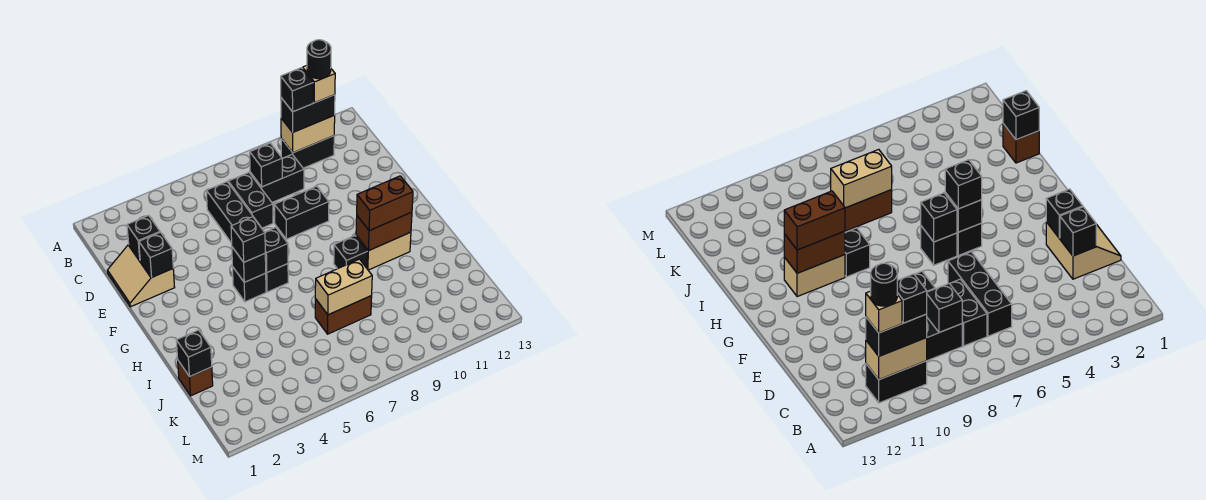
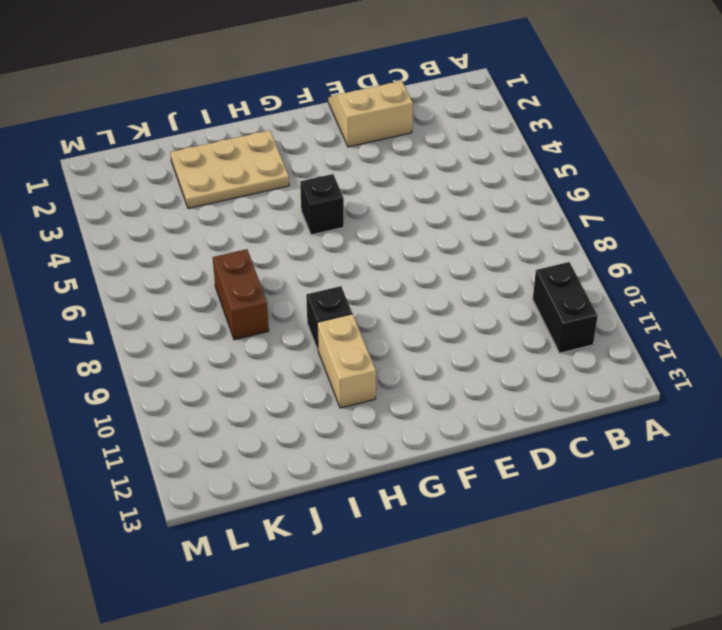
tan plate H2:J3 level 1 -> none
none -> black brick C6:E6 level 1
none -> black brick C7:D7 level 1
none -> black brick C8:C9 level 1

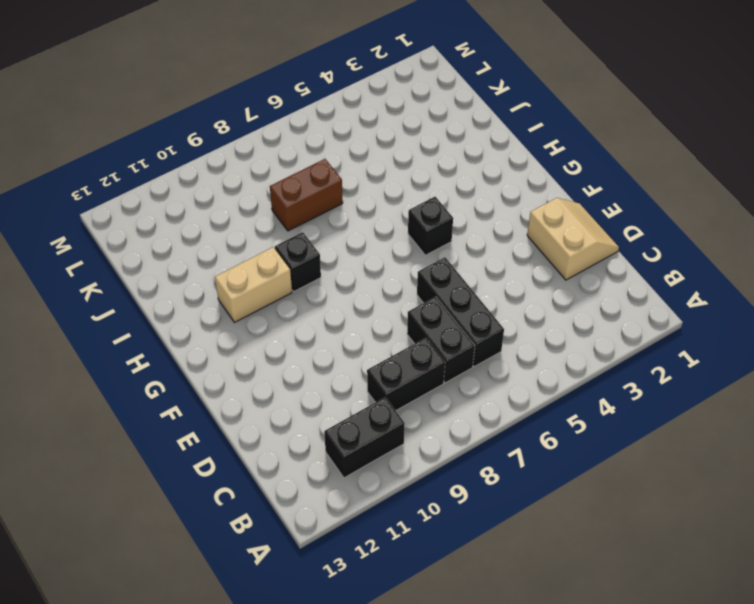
none -> black brick E8:E9 level 1
none -> black brick G6 level 1
none -> brown brick J1 level 1

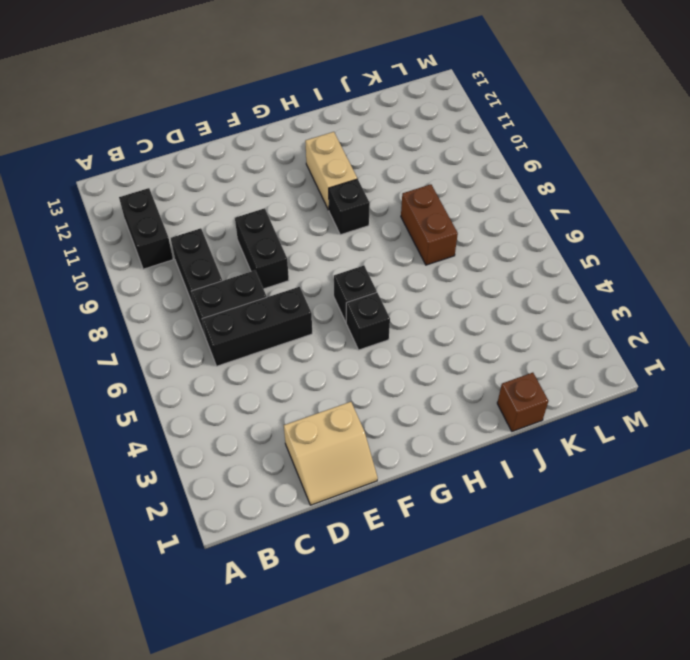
none -> tan brick B10:B11 level 2
none -> black brick C8 level 2
none -> black brick D2 level 2

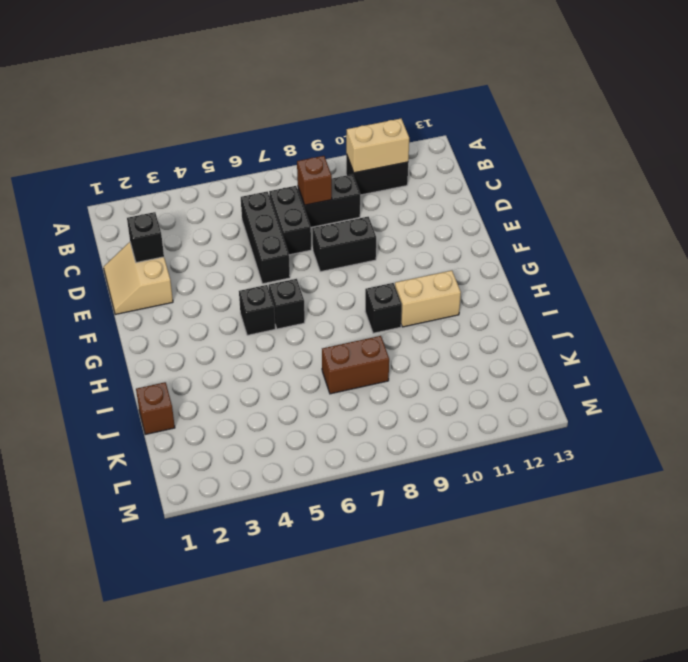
brown brick C8 level 2 -> black brick C8 level 2
none -> black brick E2 level 2
none -> black brick G5 level 2
none -> black brick G6 level 2

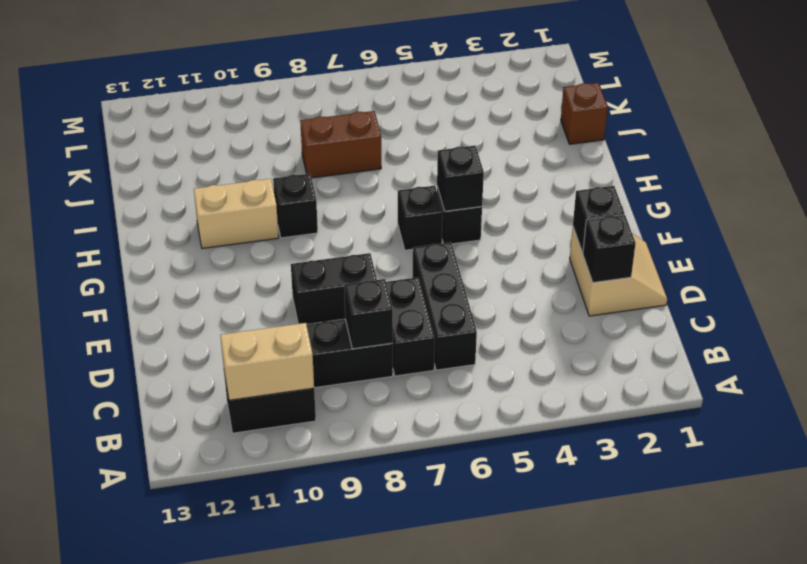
none -> black brick G6 level 2
none -> brown brick H10:H11 level 2
none -> black brick J1 level 2

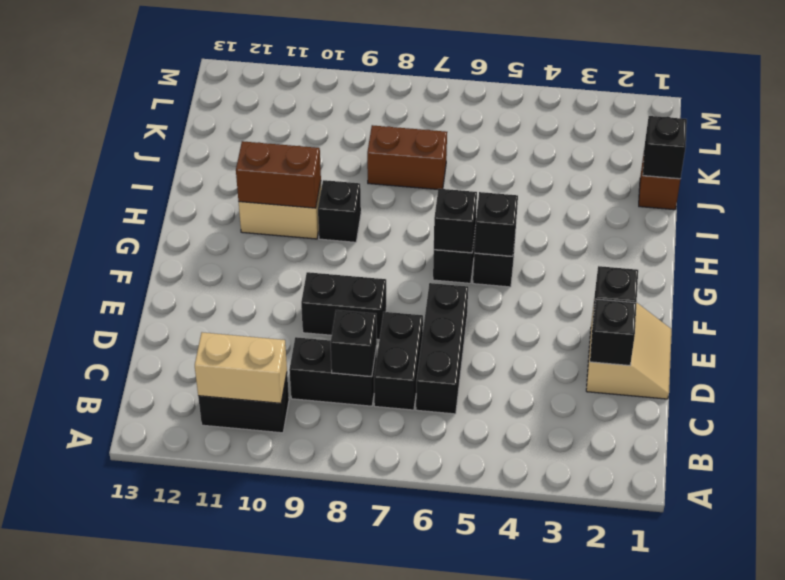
none -> tan brick J7:J8 level 2
none -> black brick B10:B11 level 3
none -> black brick G5 level 3

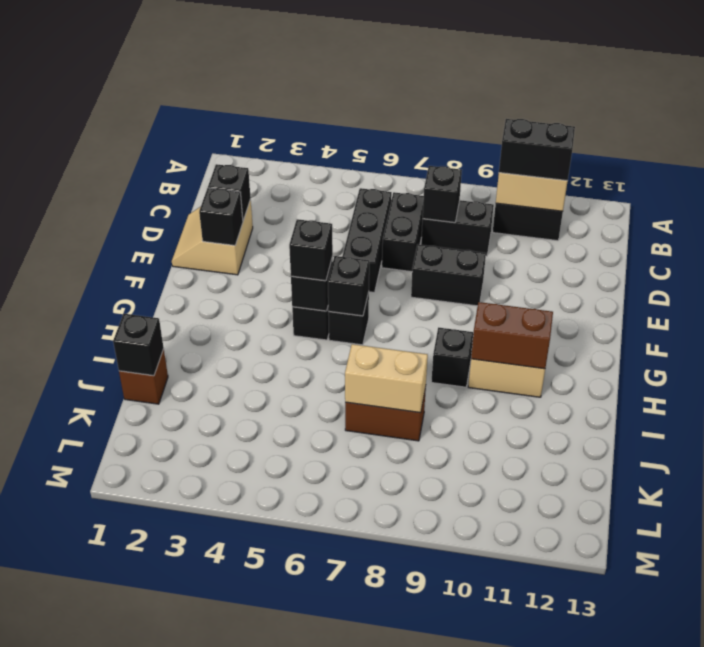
none -> brown brick H10:H11 level 3
none -> black brick B10 level 4
none -> tan brick B11 level 4

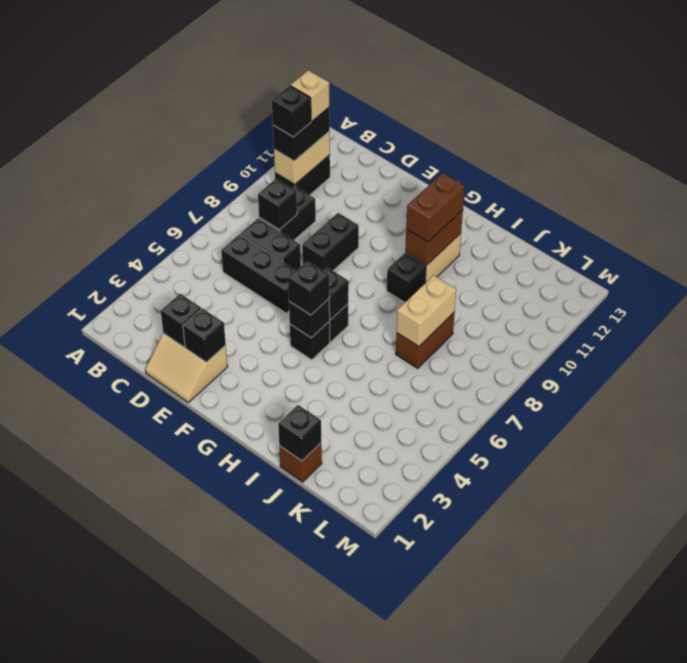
none -> black round brick B11 level 5

